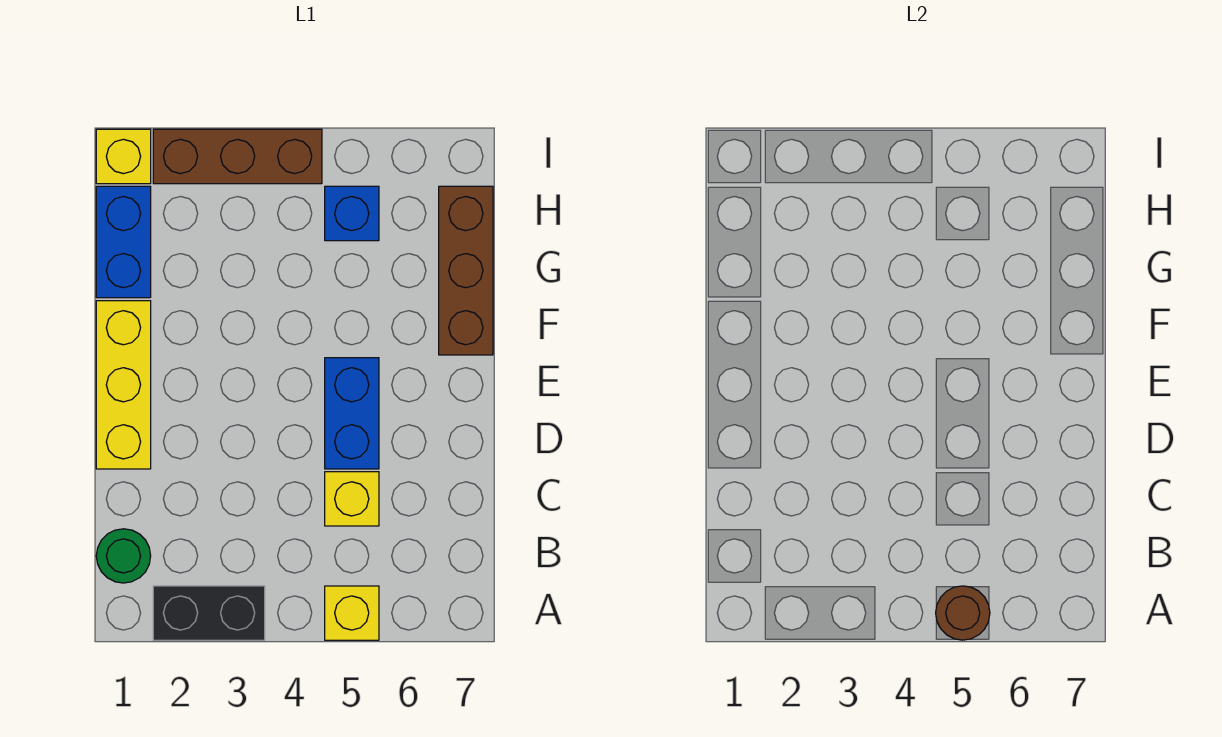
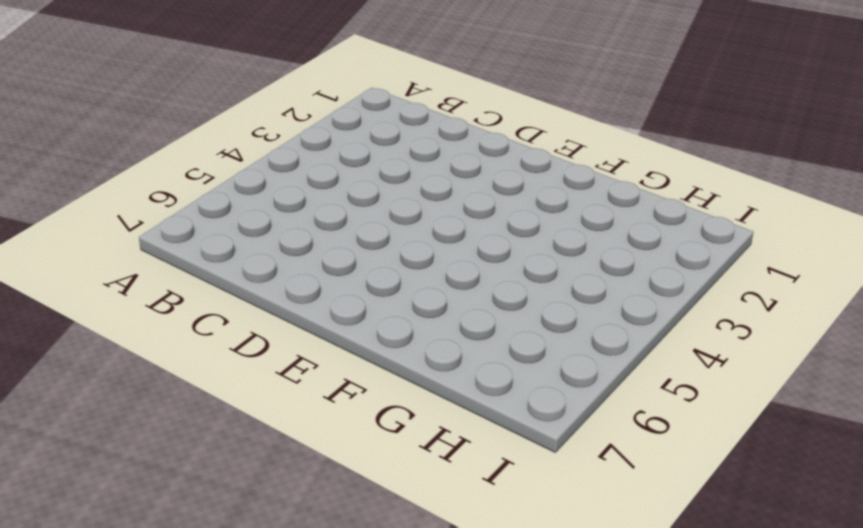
none -> black brick A2:A3 level 1
none -> yellow brick A5 level 1
none -> green round brick B1 level 1

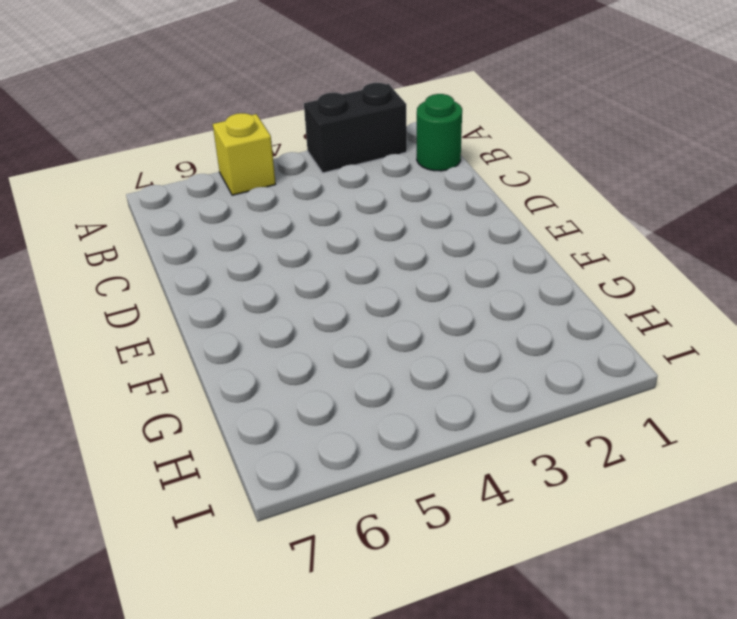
none -> yellow brick C5 level 1
none -> yellow brick D1:F1 level 1
none -> blue brick D5:E5 level 1

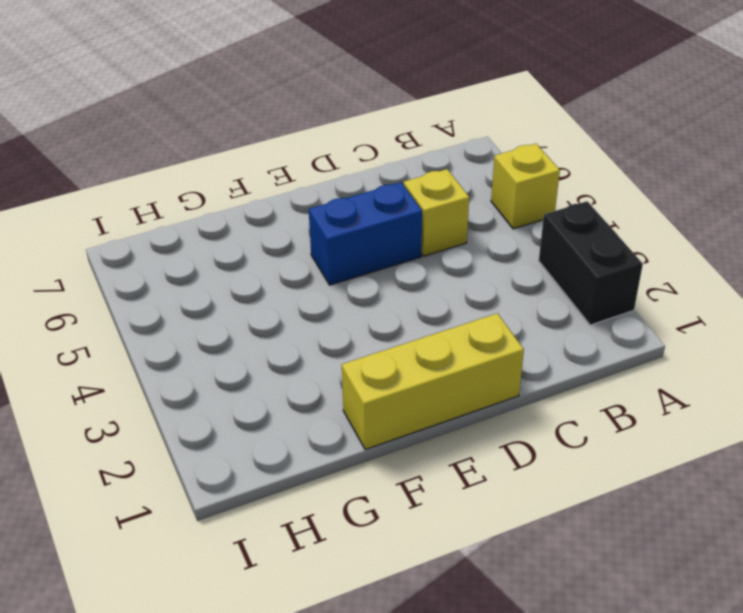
none -> green round brick B1 level 1
none -> brown brick F7:H7 level 1
none -> blue brick G1:H1 level 1

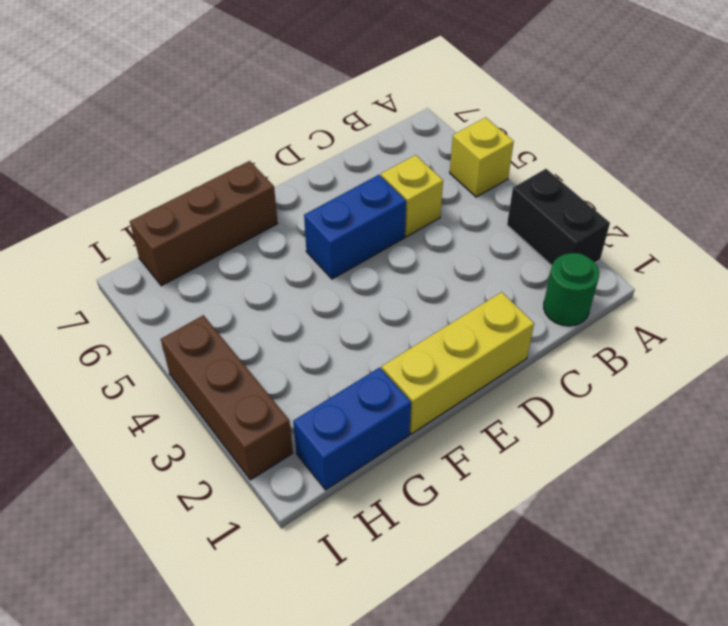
none -> blue brick H5 level 1
none -> yellow brick I1 level 1
none -> brown round brick A5 level 2

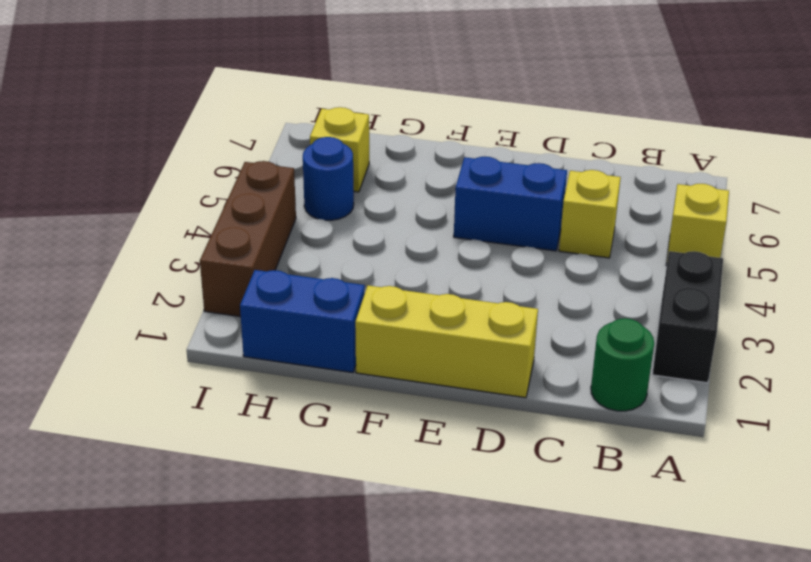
blue round brick H5 level 1 -> blue brick H5 level 1
yellow brick H6 level 1 -> yellow brick I1 level 1
none -> brown brick F7:H7 level 1
none -> brown round brick A5 level 2

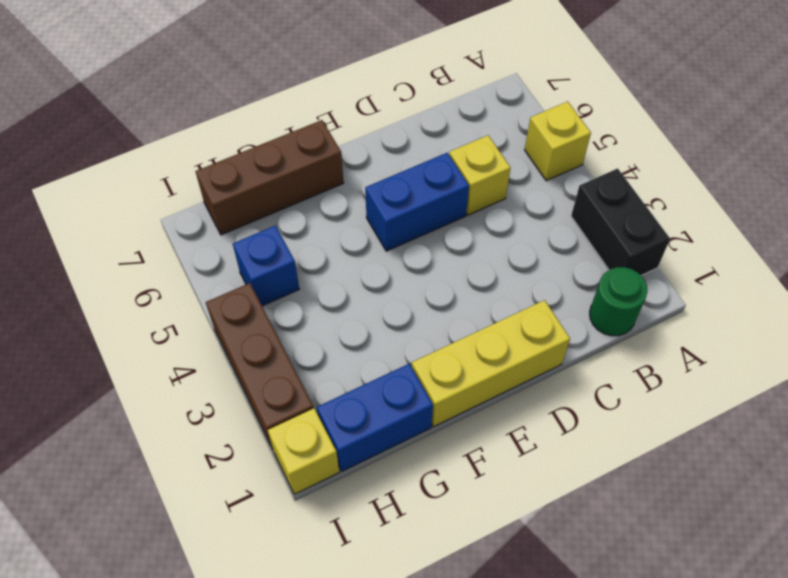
none -> brown round brick A5 level 2

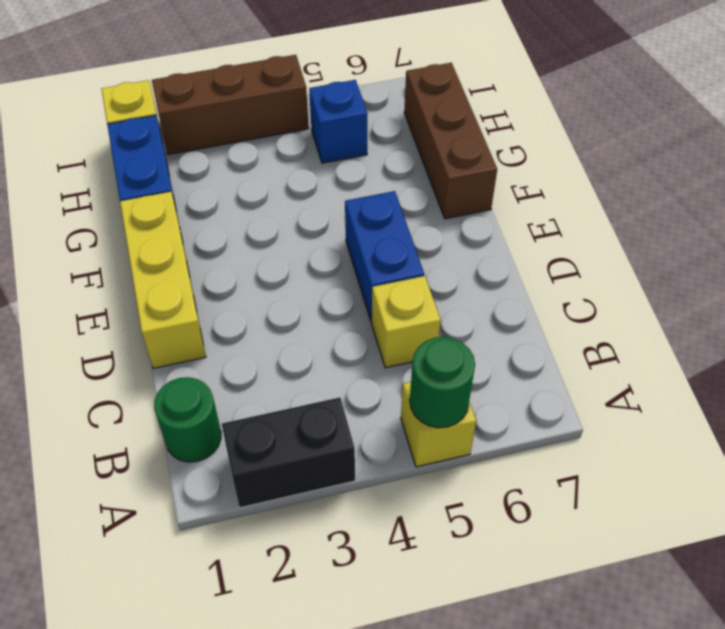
green round brick A5 level 2 -> brown round brick A5 level 2

